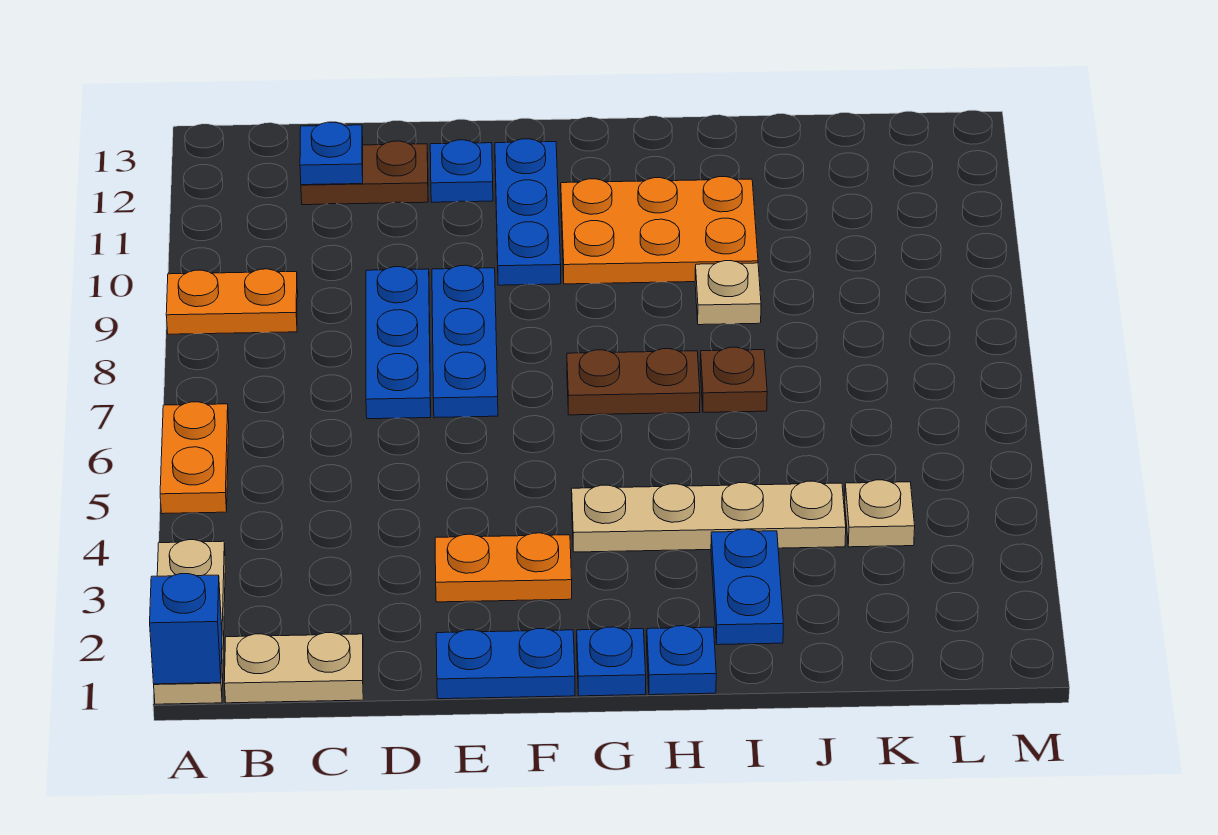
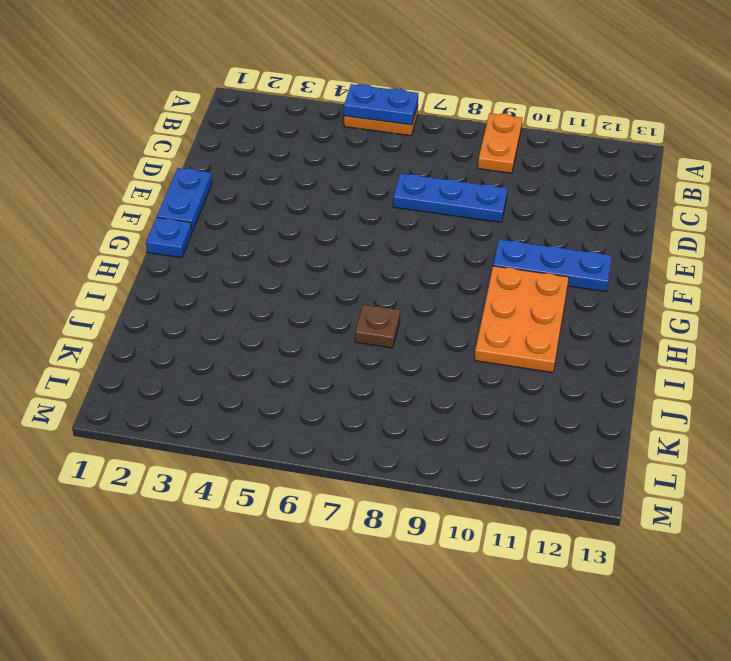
blue plate A5:A6 level 2 -> blue plate I2:I3 level 1
none -> tan plate A1:A3 level 1
none -> tan plate B1:C1 level 1
none -> brown plate C12:D12 level 1

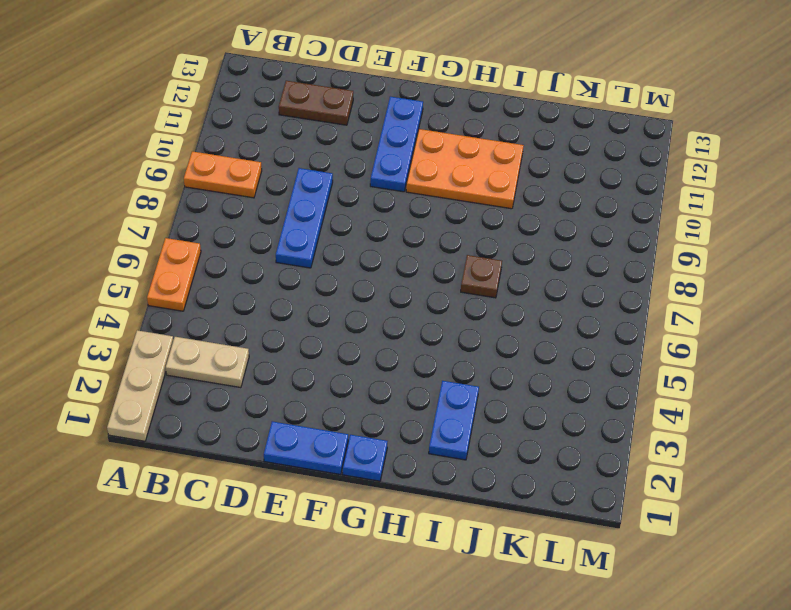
tan plate B3:C3 level 1 -> tan plate B1:C1 level 1
none -> orange plate E3:F3 level 1
none -> blue plate E7:E9 level 1
none -> blue plate E12 level 1

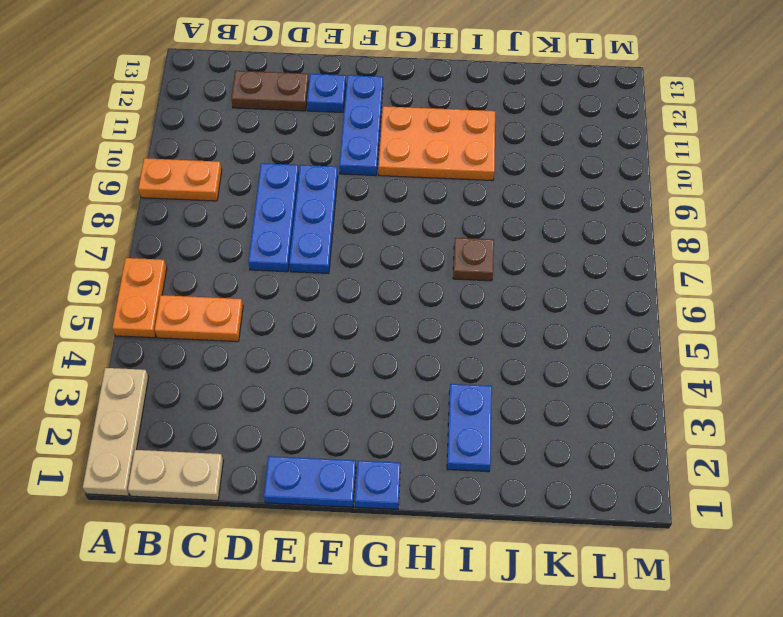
orange plate B5:C5 level 1 -> orange plate E3:F3 level 1
none -> tan plate G4:J4 level 1
none -> brown plate G7:H7 level 1
none -> blue plate H1 level 1

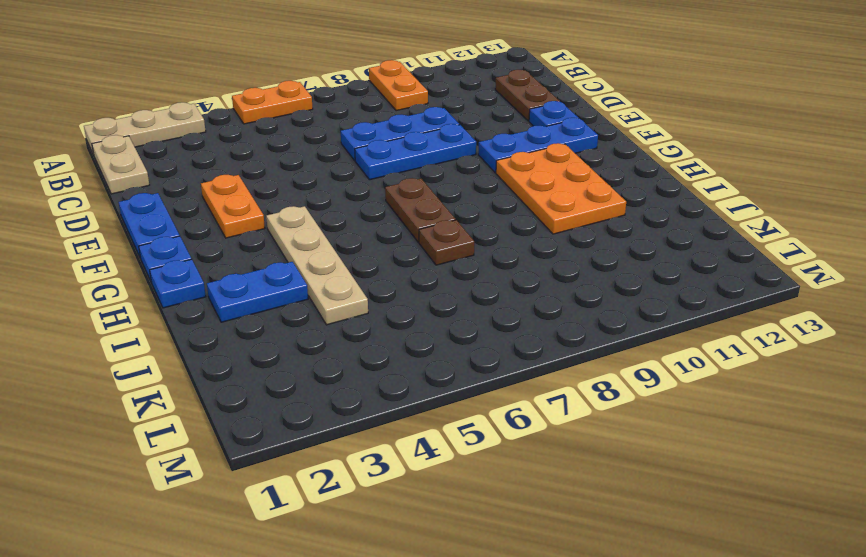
none -> tan plate I9 level 1
none -> tan plate K4 level 1
none -> blue brick A1 level 2

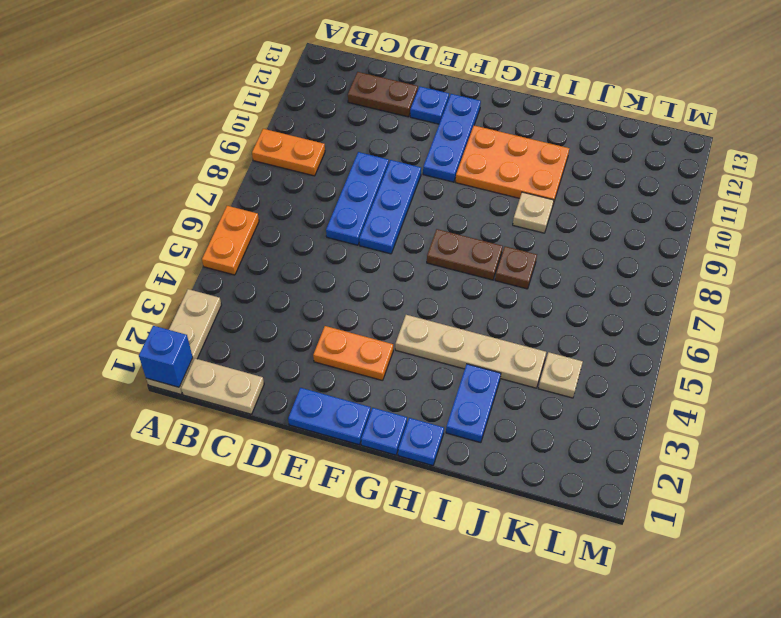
none -> blue plate C12 level 2

